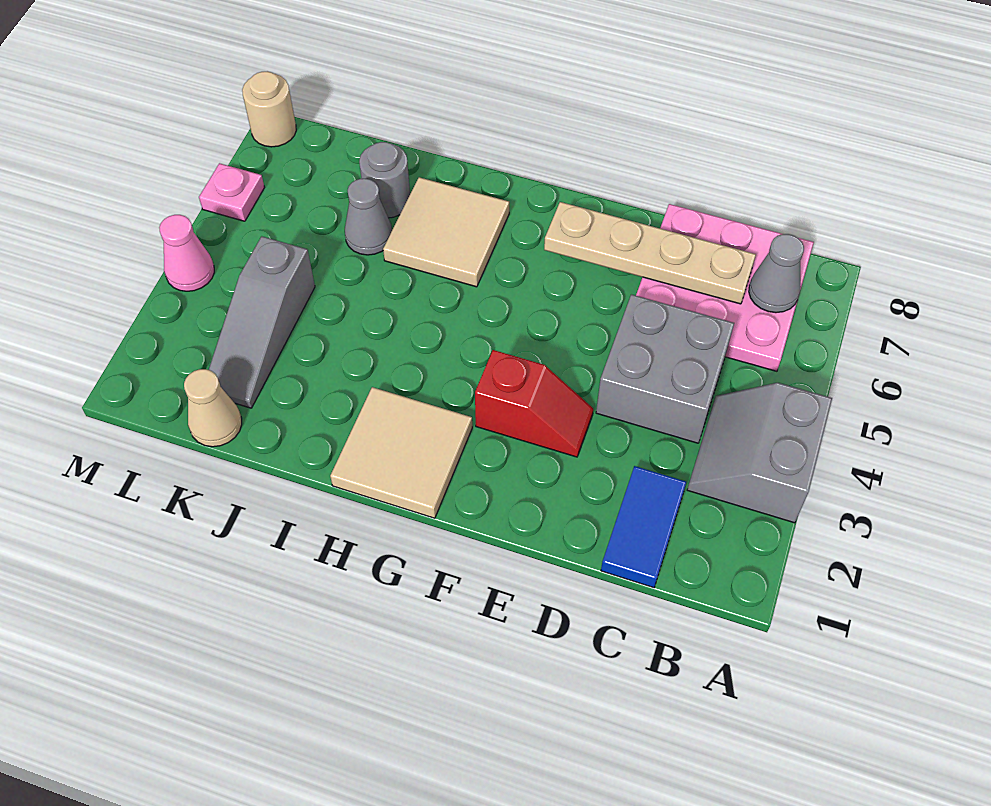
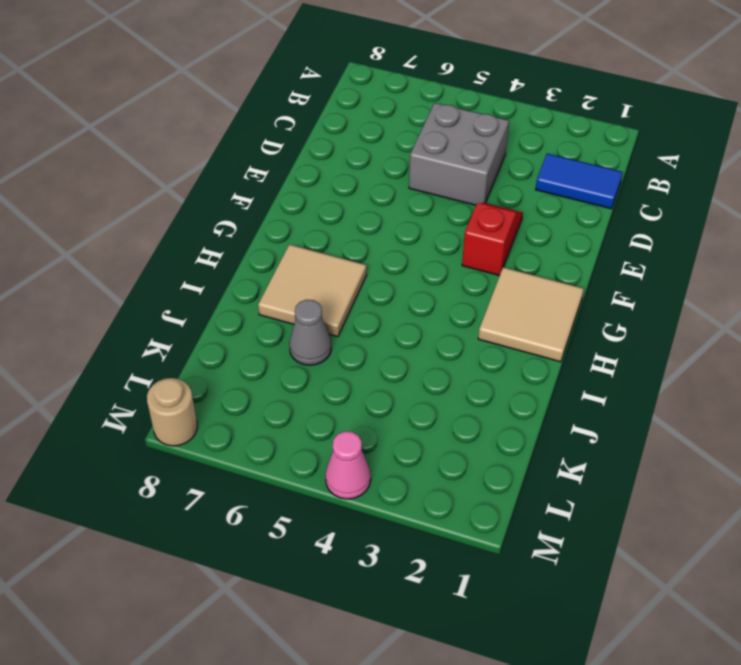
none -> grey slope A3:B4 level 1 top A
none -> pink plate B6:D8 level 1
none -> grey round brick J7 level 1

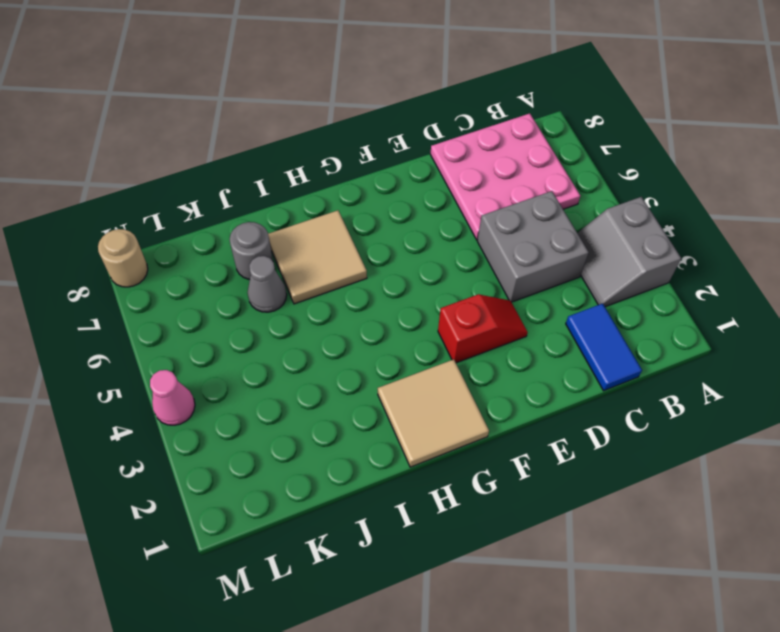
none -> tan cone K1 level 1
none -> grey slope K2:K4 level 1 top 4
none -> pink plate M6 level 1

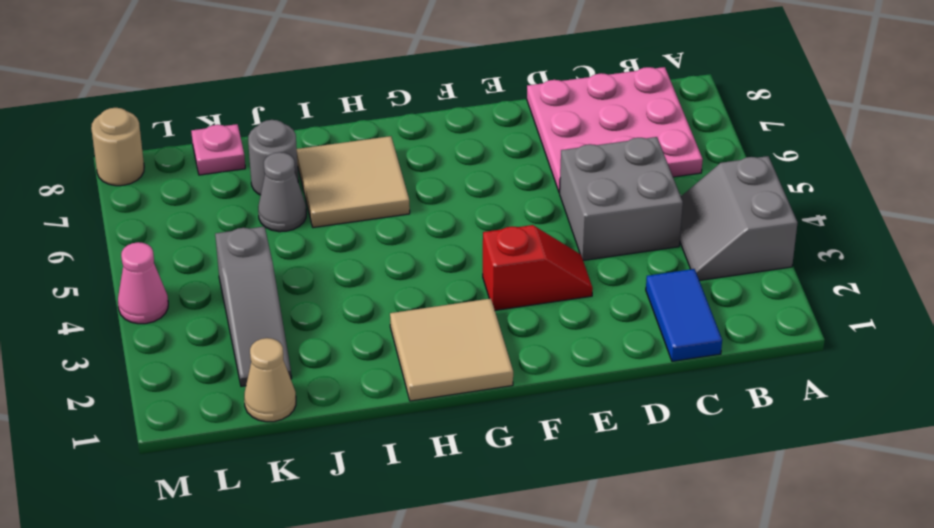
pink plate K8 level 1 -> pink plate M6 level 1
none -> grey cone B7 level 2
none -> tan plate C7:F7 level 2

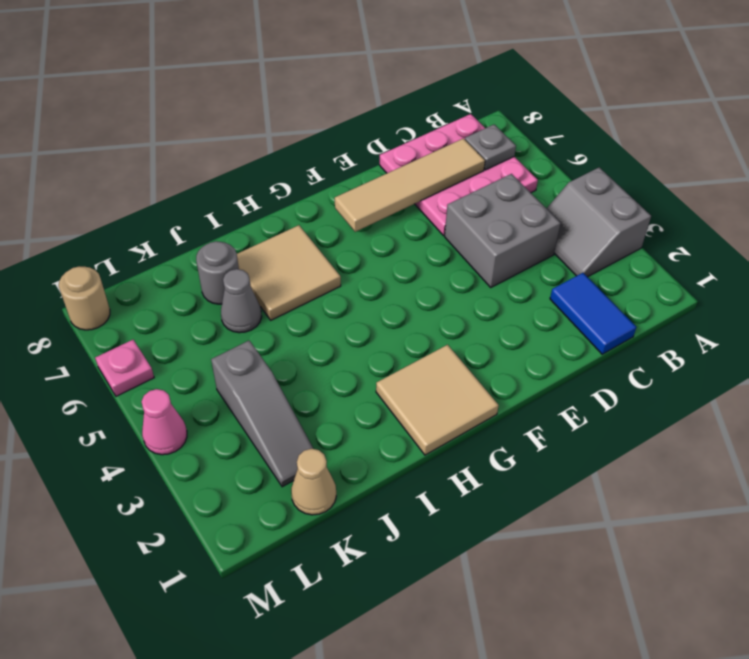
grey plate B7 level 2 -> grey cone B7 level 2
tan tile C7:F7 level 2 -> tan plate C7:F7 level 2
none -> red slope E3:F3 level 1 top F

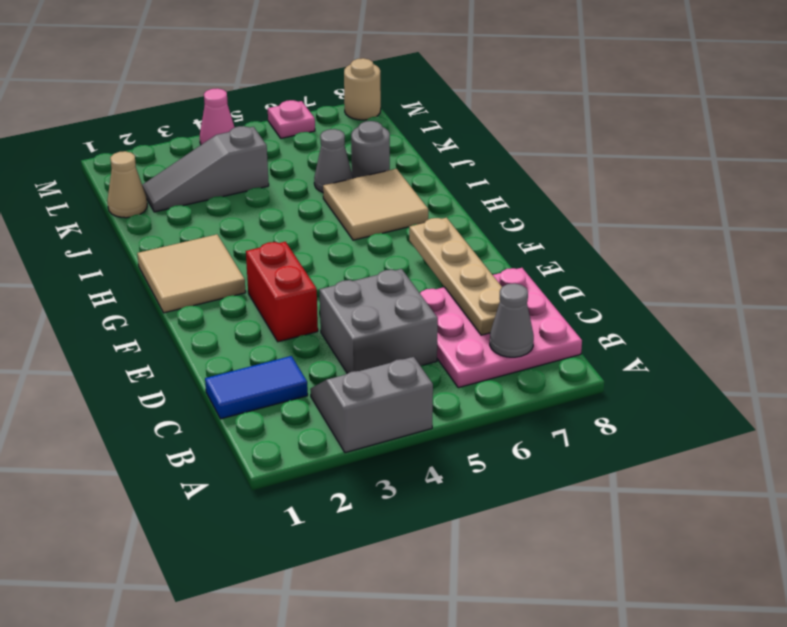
red brick E3:F3 level 1 -> red slope E3:F3 level 1 top F

